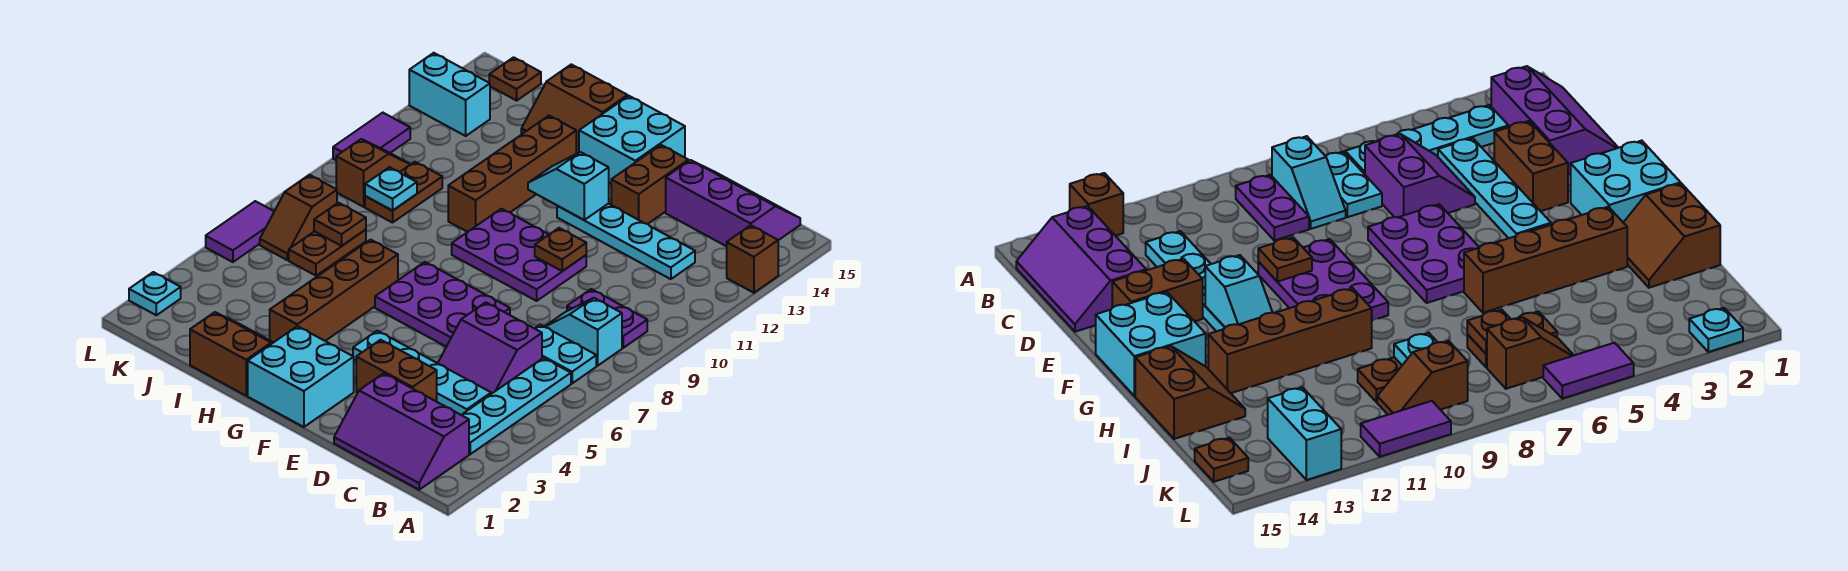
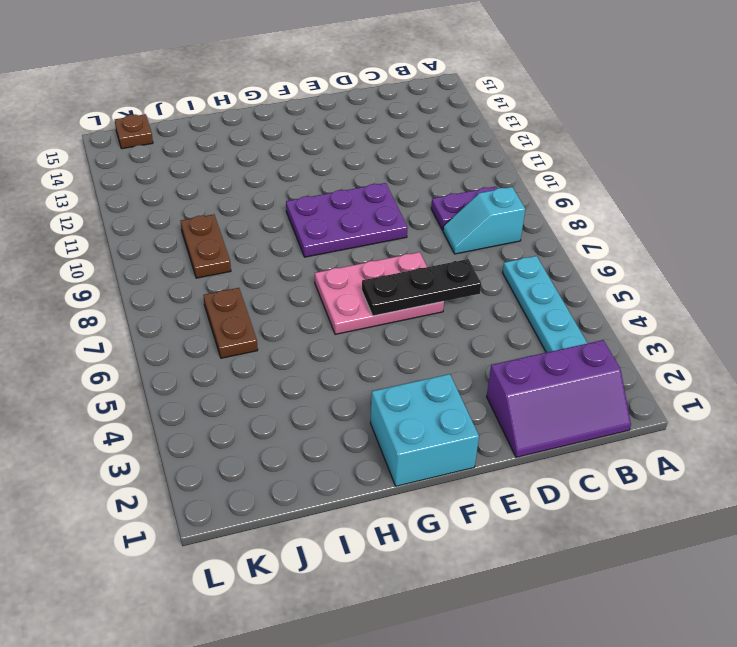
black plate D6:F6 level 2 -> none
pink plate E6:G7 level 1 -> purple plate E6:G7 level 1
none -> brown brick A13 level 1
none -> cyan plate B7:C7 level 1
none -> purple slope B14:D15 level 1 top 14
none -> cyan plate C4:F4 level 1

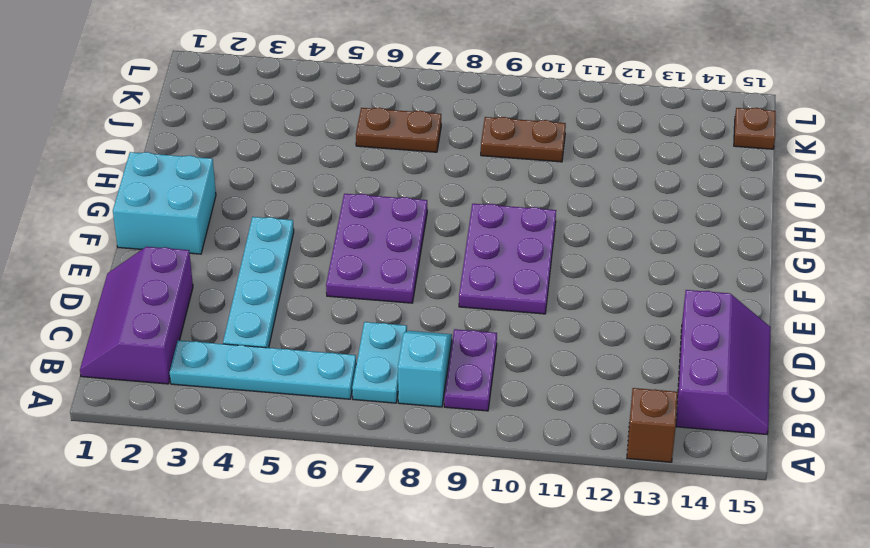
none -> purple slope C5:D6 level 1 top 6
none -> cyan plate C12:F12 level 1
none -> brown brick D3:E3 level 1
none -> brown brick E13:E14 level 1

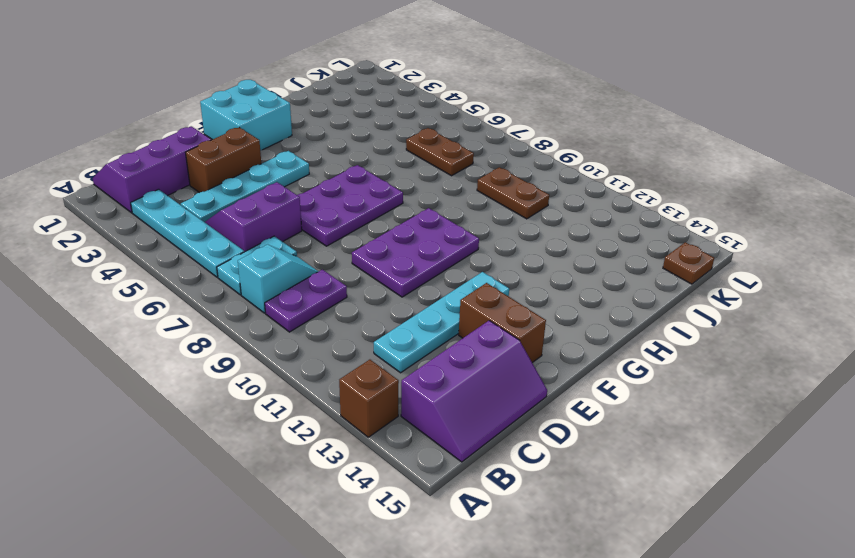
none -> cyan brick F14:G15 level 1
none -> brown slope H1:I2 level 1 top 1
none -> brown brick H3:H6 level 1
none -> brown brick H10:H13 level 1

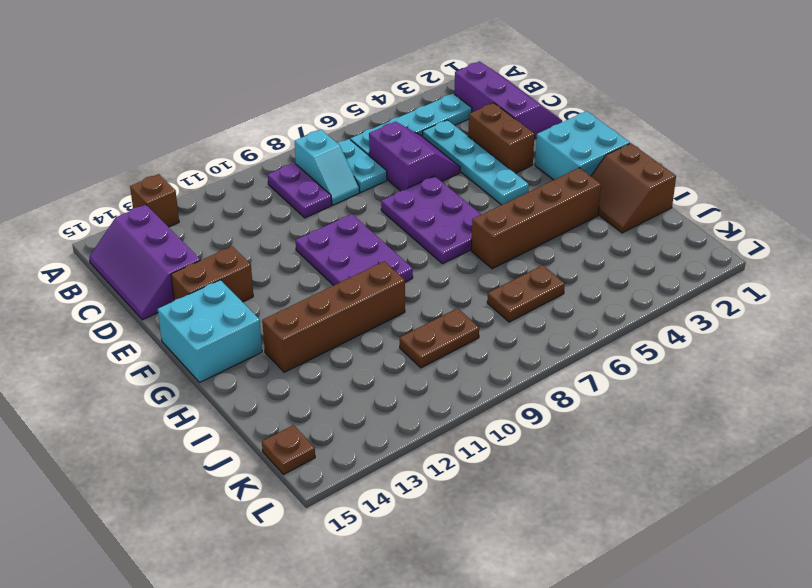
none -> cyan plate C12:F12 level 1
none -> brown slope H14:I15 level 1 top 15
none -> brown slope K6:K7 level 1 top 7
none -> brown slope K9:K10 level 1 top 9

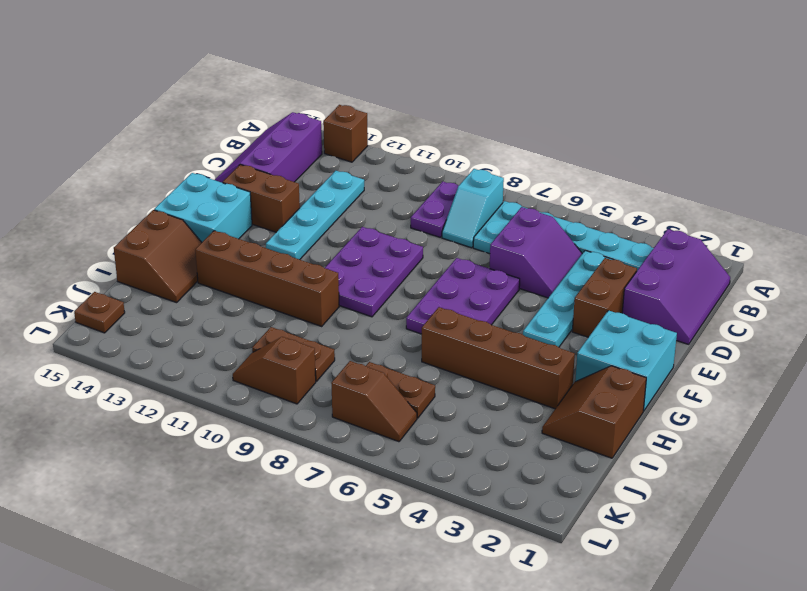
none -> cyan brick K13:L13 level 1
none -> cyan plate L2 level 1
none -> purple tile L5:L6 level 1
none -> purple tile L10:L11 level 1

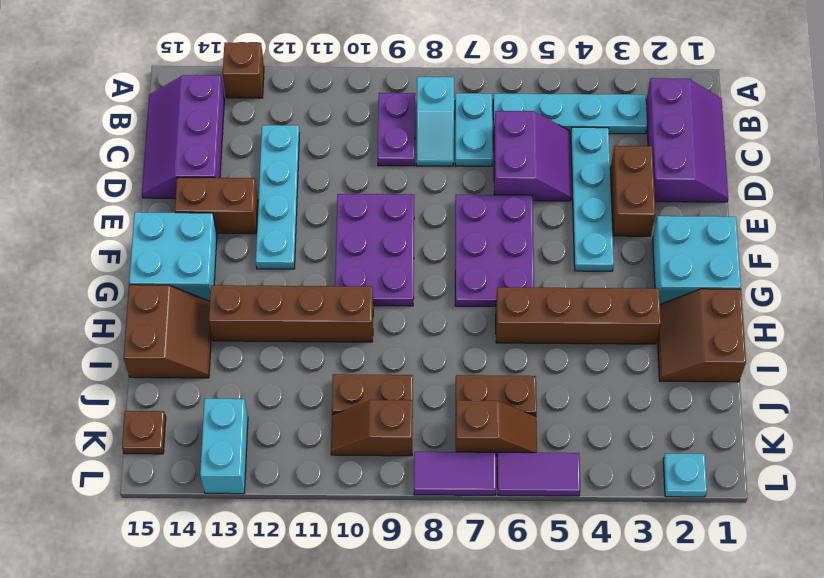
purple tile L7:L8 level 1 -> purple tile L10:L11 level 1
none -> brown plate E10 level 2
none -> cyan slope F12:G12 level 2 top F
none -> brown plate J7 level 2
none -> cyan plate J9 level 2

